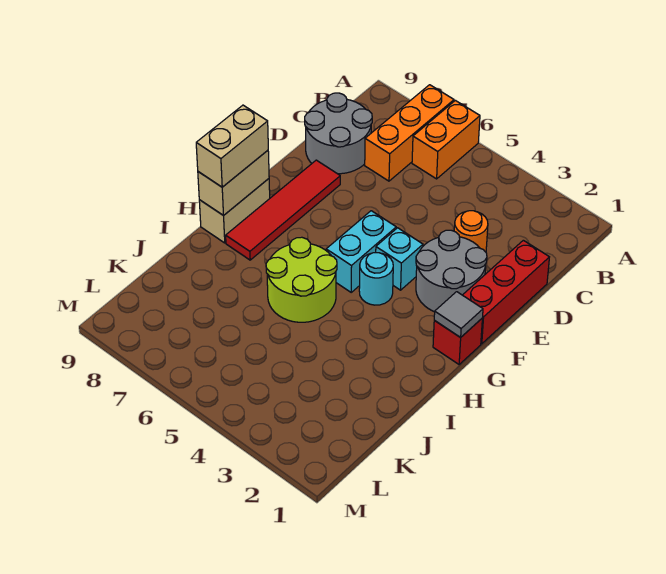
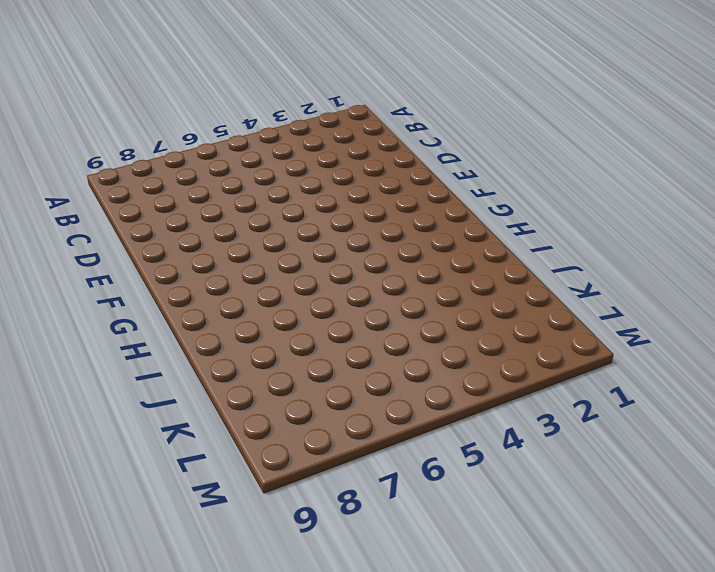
none -> orange brick A6:B6 level 1
none -> orange brick A7:C7 level 1
none -> grey round brick C8:D9 level 1

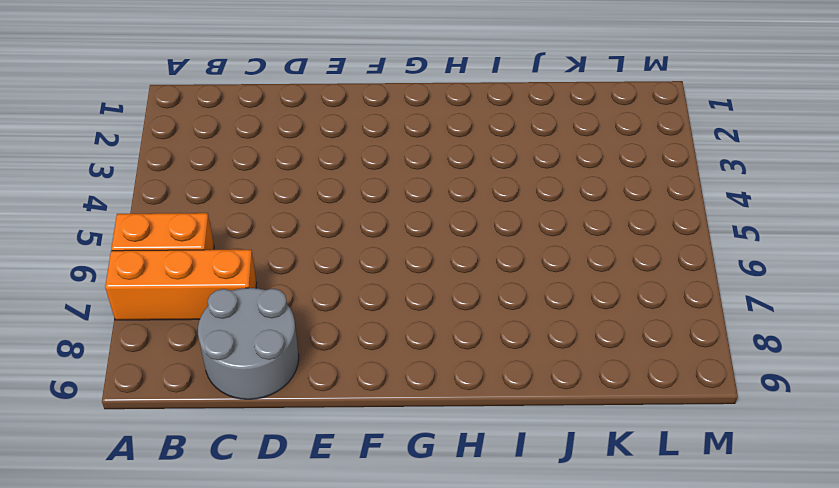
none -> red brick D1:F1 level 1
none -> orange round brick D3 level 1
none -> grey round brick E2:F3 level 1

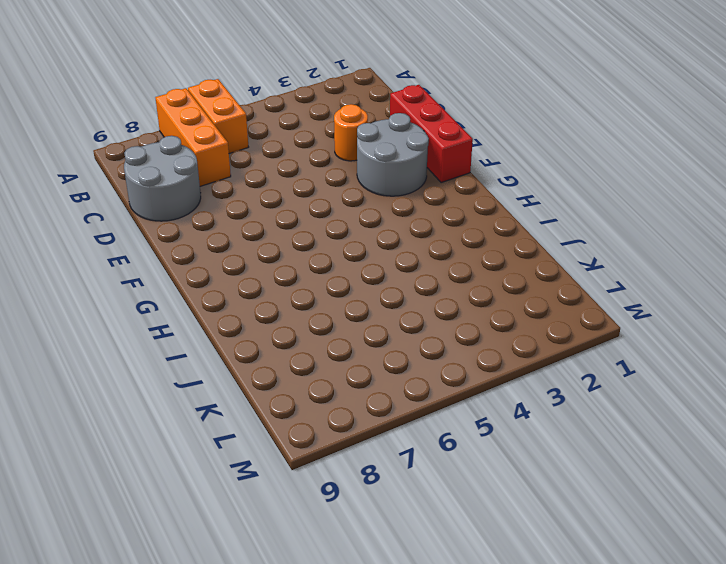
none -> red tile E8:H8 level 1
none -> cyan brick F4 level 1
none -> cyan brick F5:G5 level 1

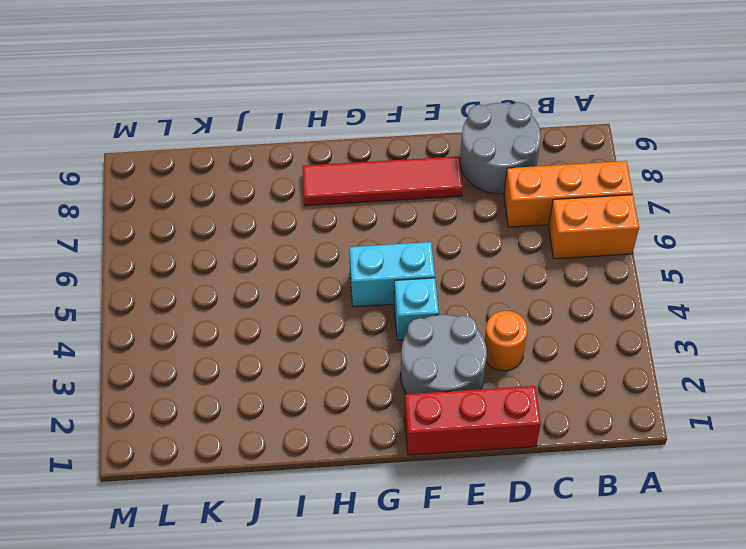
none -> red brick G1 level 1
none -> cyan round brick G4 level 1
none -> tan brick G9:H9 level 1

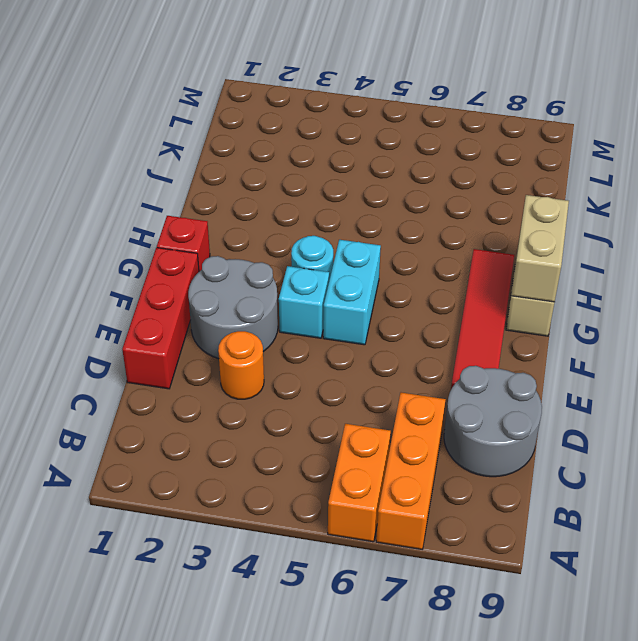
none -> lime round brick H5:I6 level 1
none -> grey tile G1 level 2
none -> tan brick G9:H9 level 3

